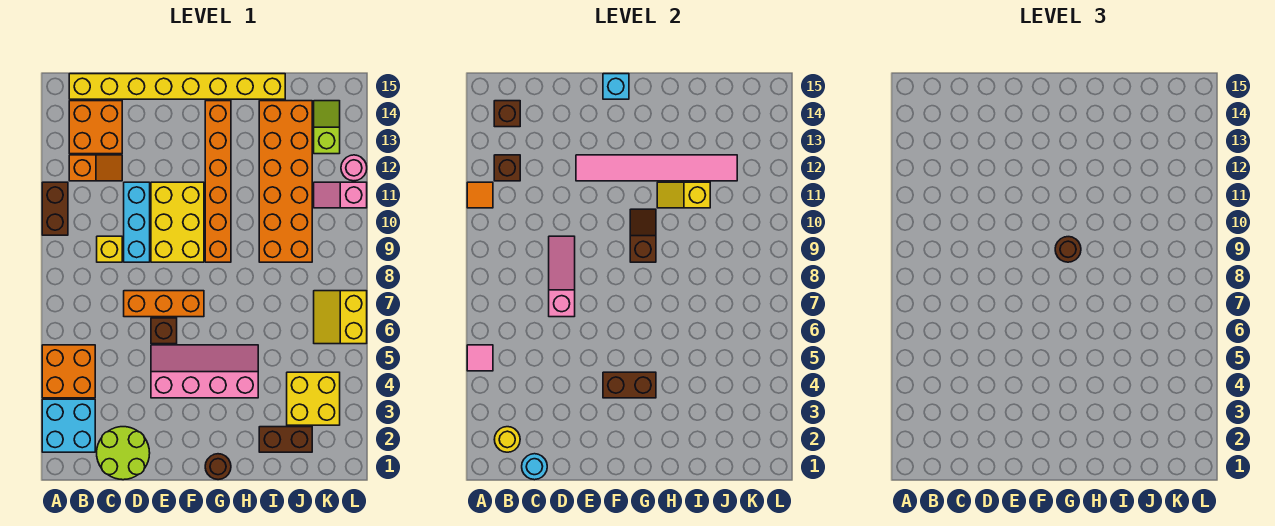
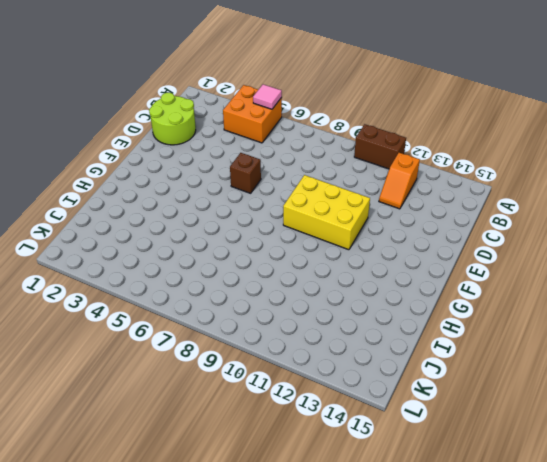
none -> cyan brick A2:B3 level 1
none -> orange brick B13:C14 level 1
none -> yellow brick B15:I15 level 1
none -> yellow brick C9 level 1

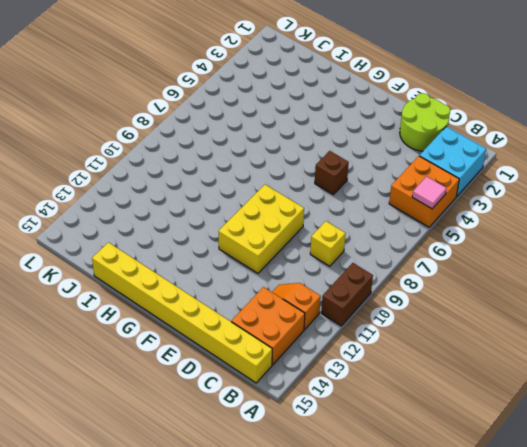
none -> orange brick D7:F7 level 1
none -> cyan brick D9:D11 level 1
none -> pink slope E4:H5 level 1 top 4
none -> brown round brick G1 level 1

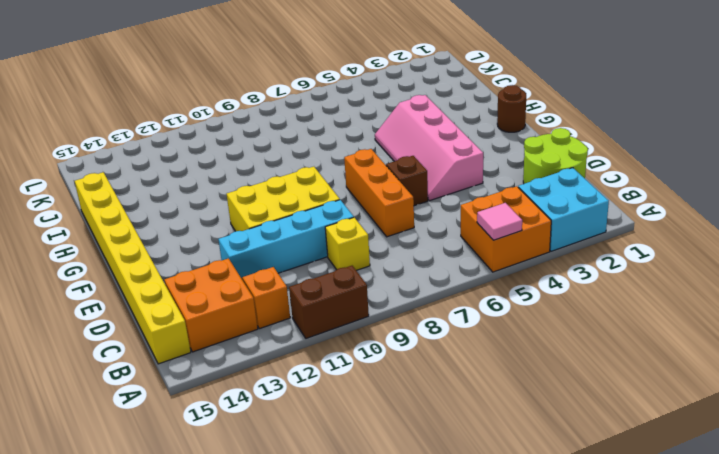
cyan brick D9:D12 level 1 -> cyan brick D9:D11 level 1
none -> orange brick G9:G14 level 1
none -> brown brick I2:J2 level 1
none -> orange brick I9:J14 level 1
none -> yellow brick J3:K4 level 1

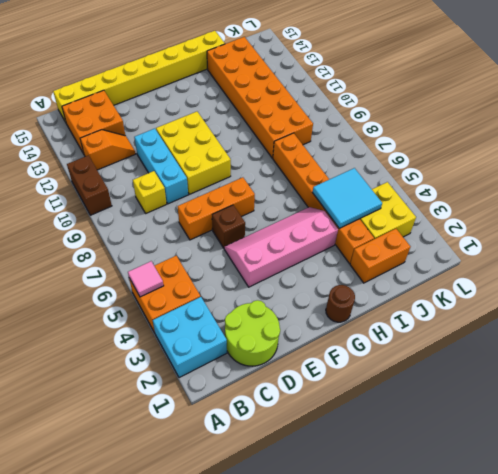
orange brick I2:J2 level 1 -> brown brick I2:J2 level 1
orange brick I3:I8 level 1 -> orange brick G9:G14 level 1
cyan tile I4:J5 level 2 -> none
none -> yellow slope K6:L7 level 1 top L
none -> pink slope K11:L11 level 1 top L
none -> lime slope K13:K14 level 1 top 13
none -> pink round brick L12 level 1

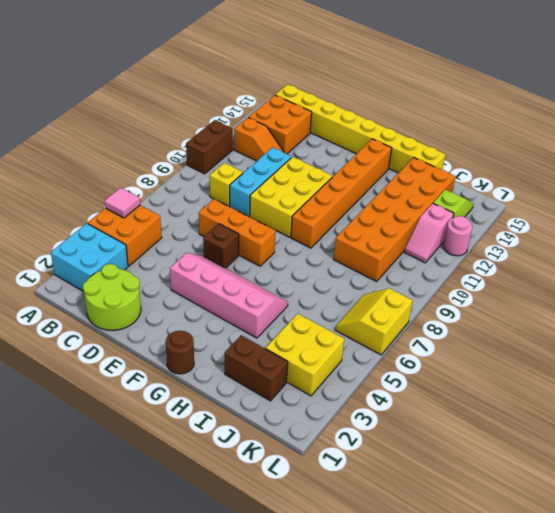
pink slope K11:K12 level 1 top 12 -> pink slope K11:L11 level 1 top L
none -> orange tile A11 level 2
none -> yellow round brick B2 level 2
none -> brown brick B12 level 2
none -> brown brick B14 level 2

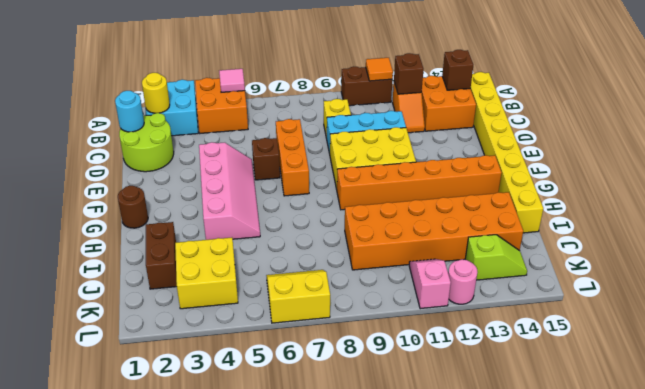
none -> pink slope D7:D9 level 2 top 7
none -> pink tile E12:J12 level 2
none -> brown brick F4:G4 level 2
none -> cyan brick F15 level 2

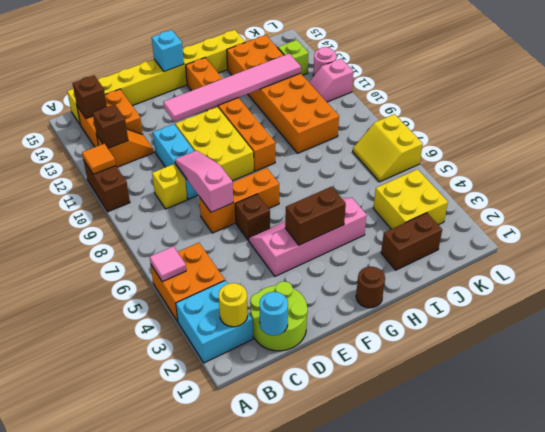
none -> brown slope G9:G10 level 2 top 9
none -> yellow slope H11:I11 level 2 top I
none -> brown round brick G9 level 3

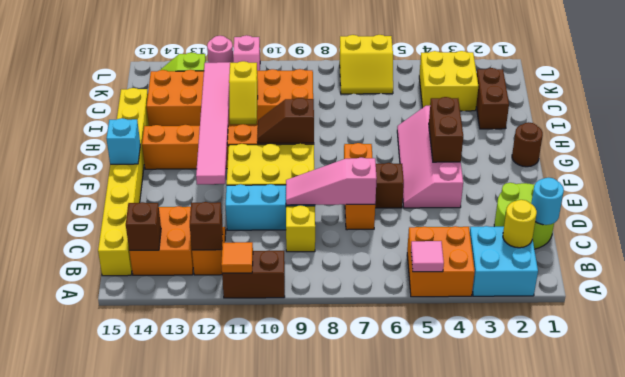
none -> brown round brick G9 level 3

